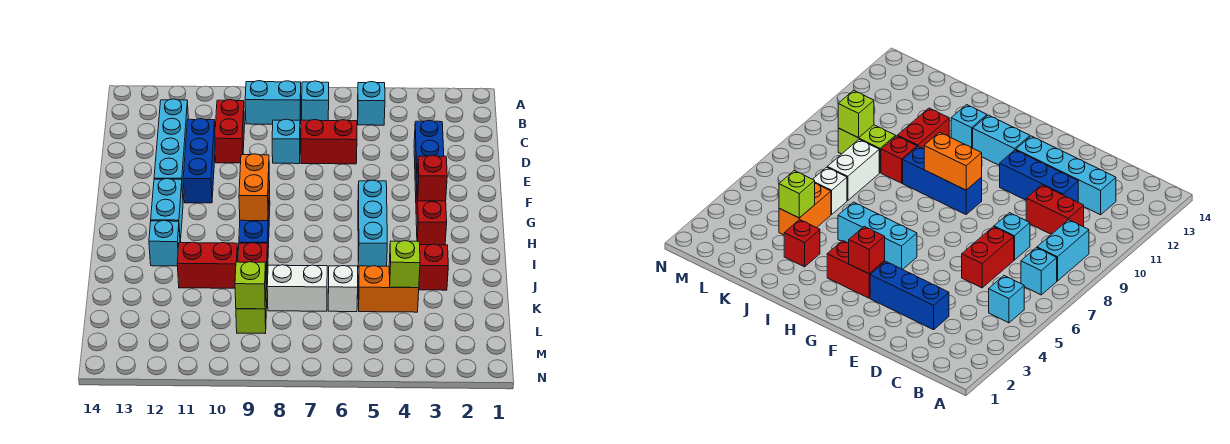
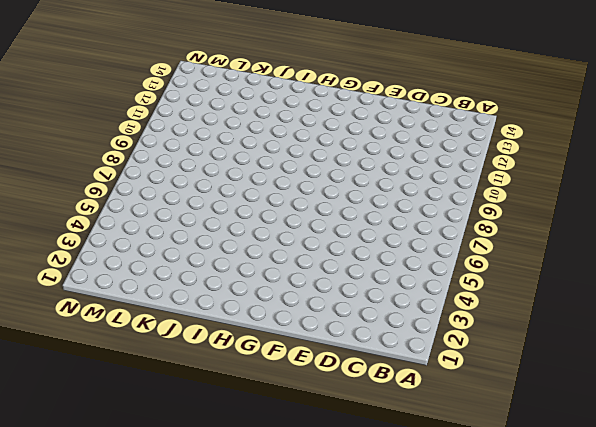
none -> cyan brick B5 level 1
none -> cyan brick B7 level 1
none -> cyan brick B8:B9 level 1

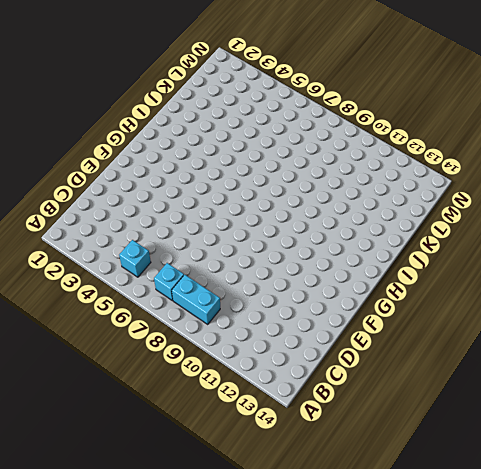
none -> red brick C10:D10 level 1
none -> cyan brick C12:F12 level 1
none -> blue brick D3:F3 level 1

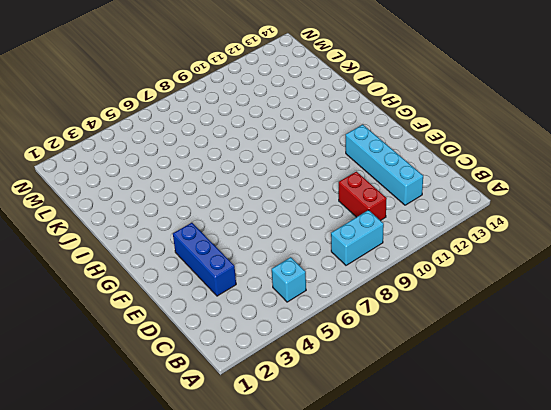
none -> cyan brick B7 level 1
none -> red brick D6:D7 level 1
none -> cyan brick D8 level 1

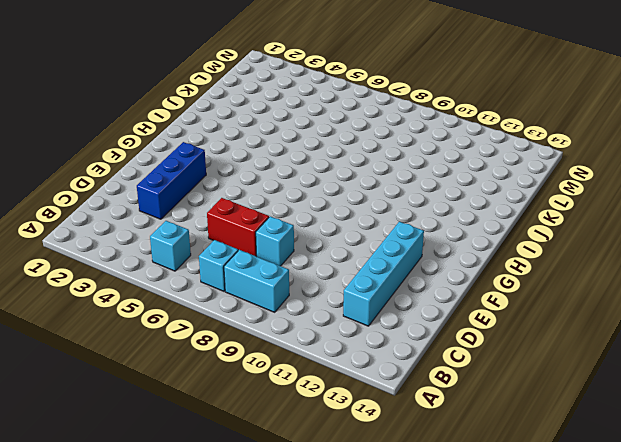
none -> red brick C10:D10 level 1
none -> blue brick D11:F11 level 1
none -> red brick G3:H3 level 1

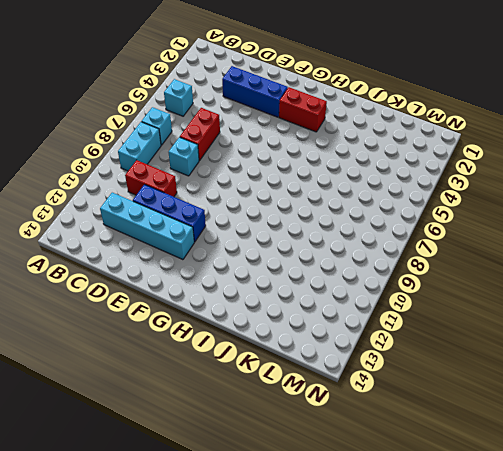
none -> cyan brick G5:I5 level 1
none -> blue brick G9:I9 level 1
none -> cyan brick G12:H12 level 1

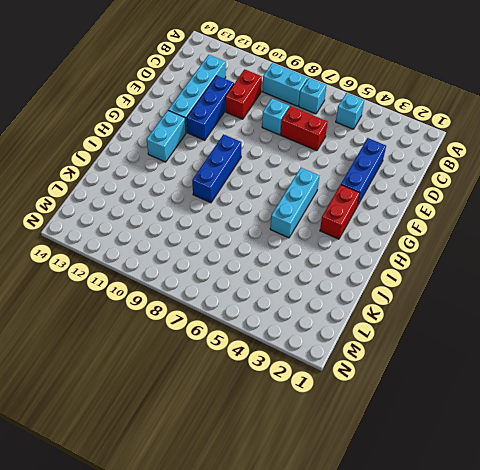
none -> cyan brick I12 level 1
none -> red brick J3 level 1
none -> red brick J9 level 1

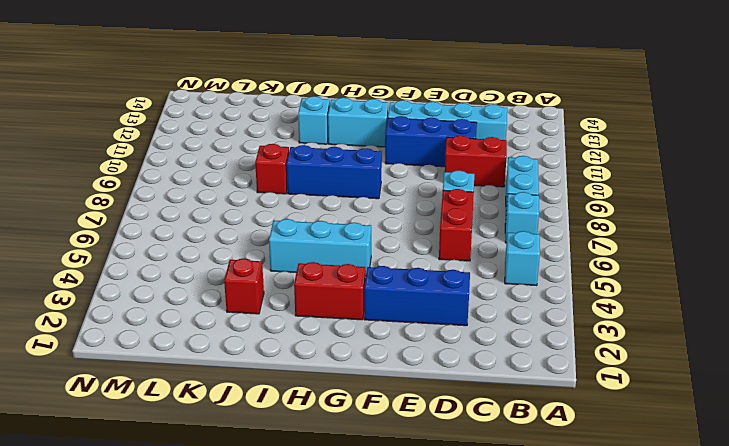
none -> red brick J10:J11 level 1
none -> orange brick K4:K5 level 1
none -> white brick K6 level 1

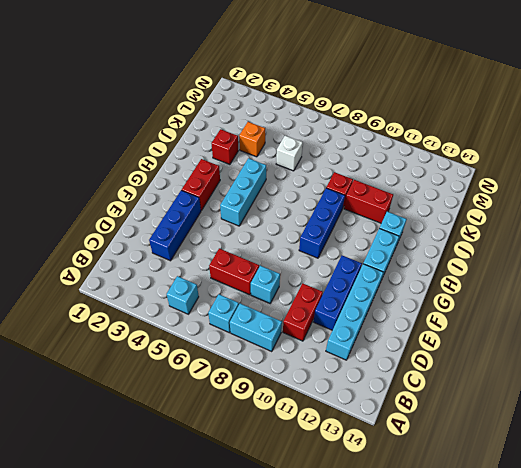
orange brick K4 level 1 -> orange brick K4:K5 level 1
none -> white brick K7:K8 level 1
none -> lime brick K9:L9 level 1
none -> red brick G3 level 2

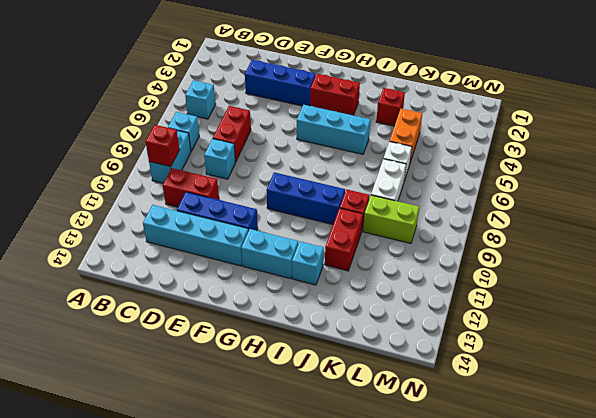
red brick B9 level 2 -> red brick G3 level 2
none -> orange brick G9:H9 level 2
none -> lime brick K4 level 2
none -> lime brick L9 level 2

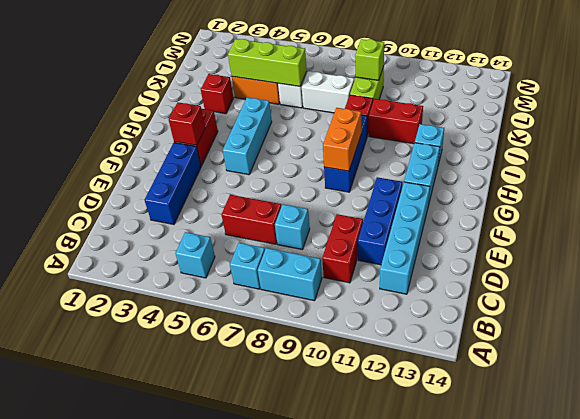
lime brick K4:K6 level 2 -> lime brick K4 level 2

